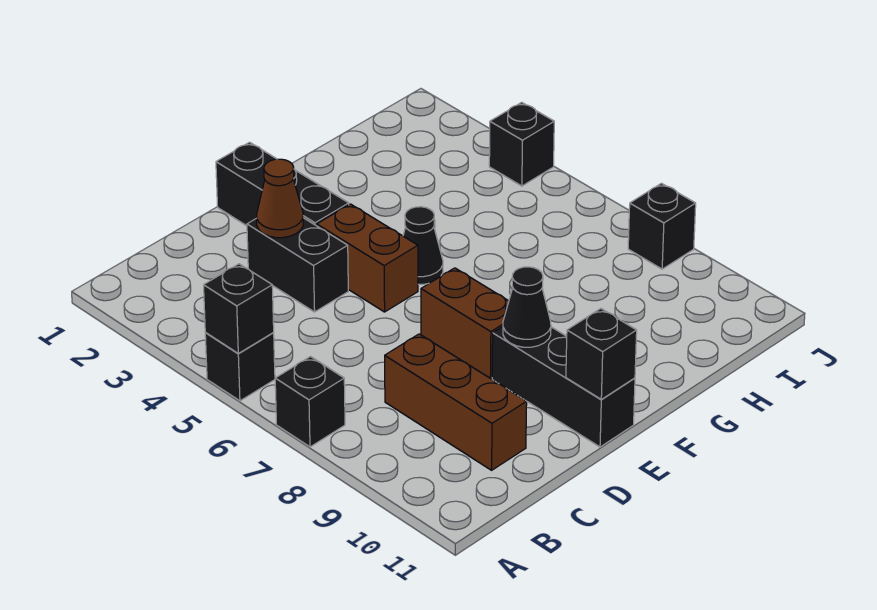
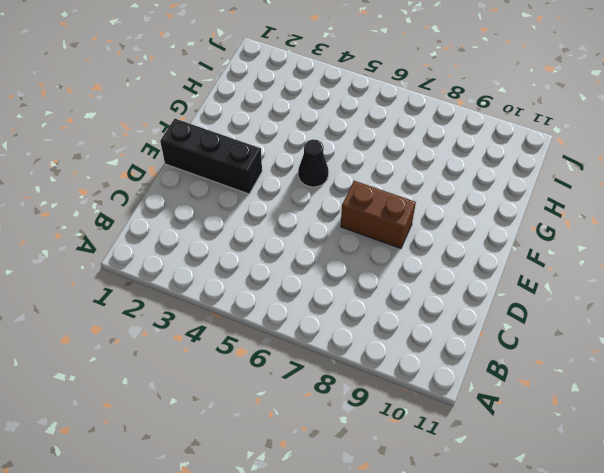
none -> black brick A5 level 1
none -> black brick A7 level 1
none -> brown brick C8:C10 level 1

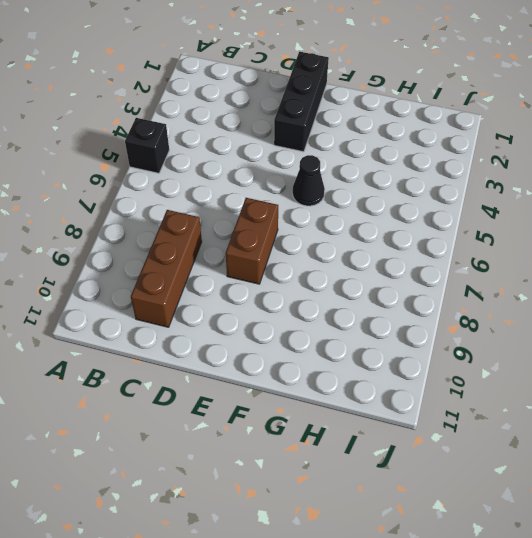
none -> black brick A7 level 1
none -> black brick D3:D4 level 1
none -> brown brick E4:E5 level 1

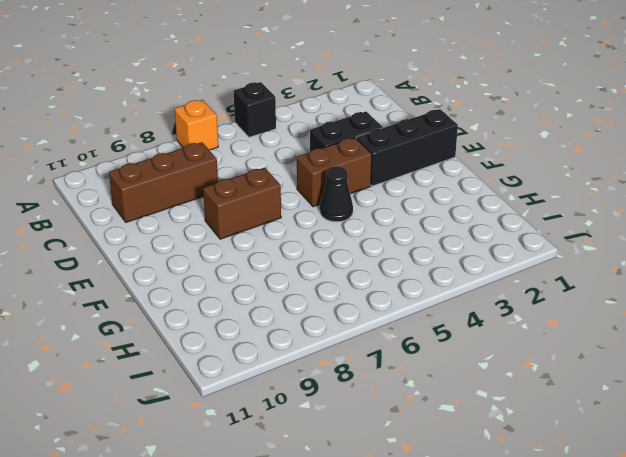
orange brick A7 level 1 -> black brick A7 level 1
none -> black brick E9:E11 level 1
none -> black brick J4 level 1
none -> black brick J8 level 1

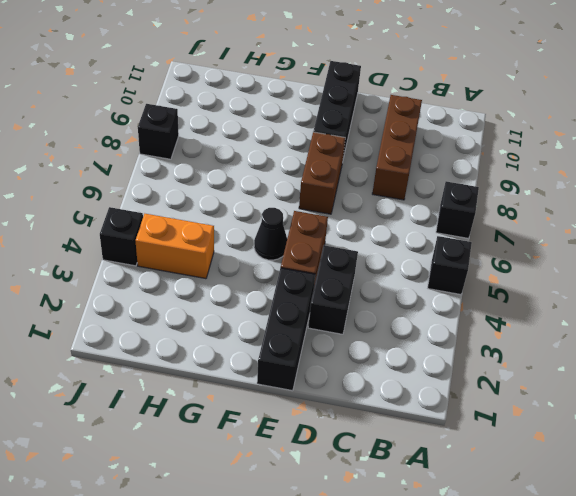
orange brick H4:I4 level 1 -> none
none -> black brick A5 level 2
none -> brown cone D3 level 2
none -> black cone E9 level 2

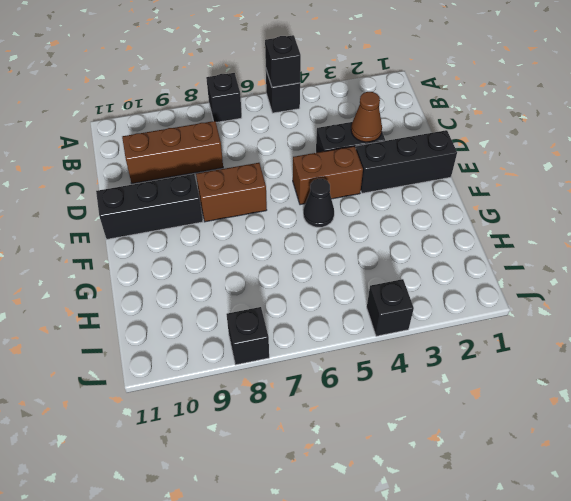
none -> black cone E9 level 2
none -> black brick E11 level 2

